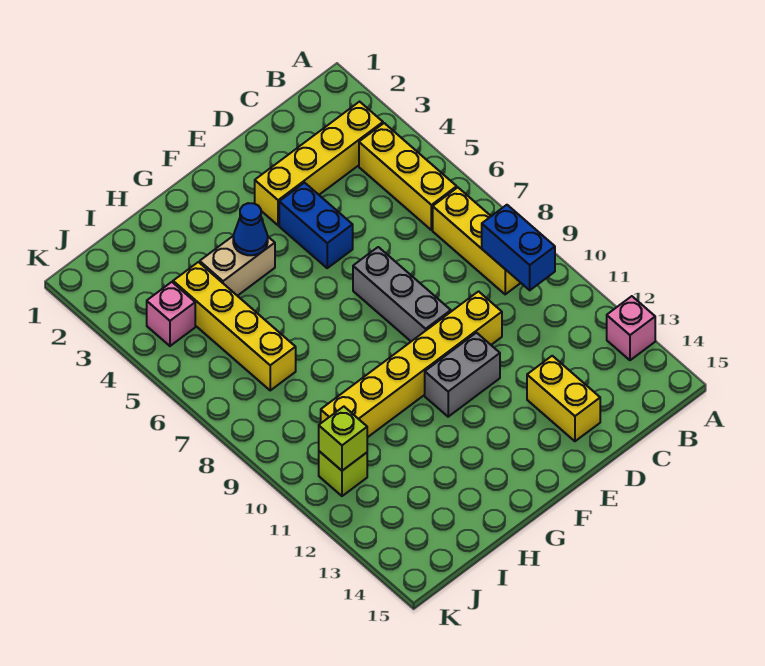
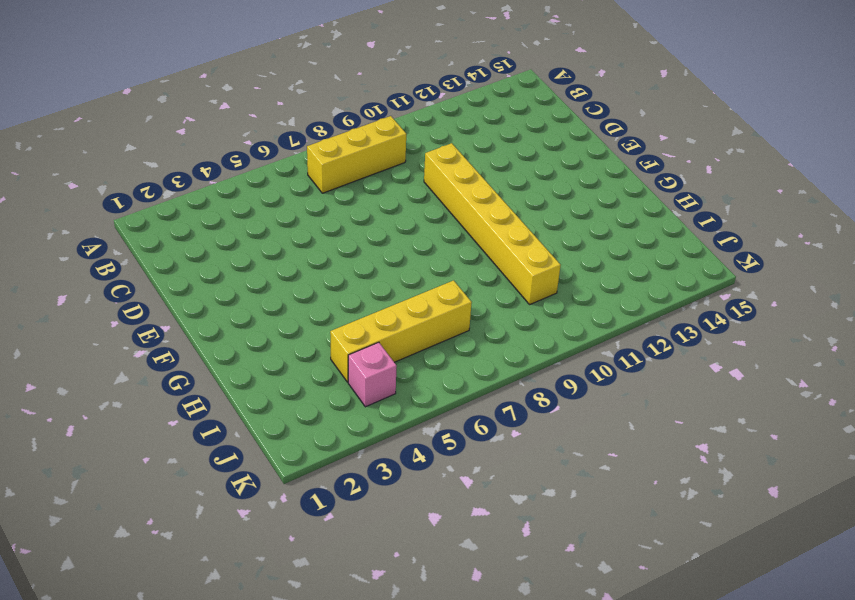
none -> pink brick A13 level 1
none -> yellow brick B3:E3 level 1
none -> yellow brick B4:B6 level 1

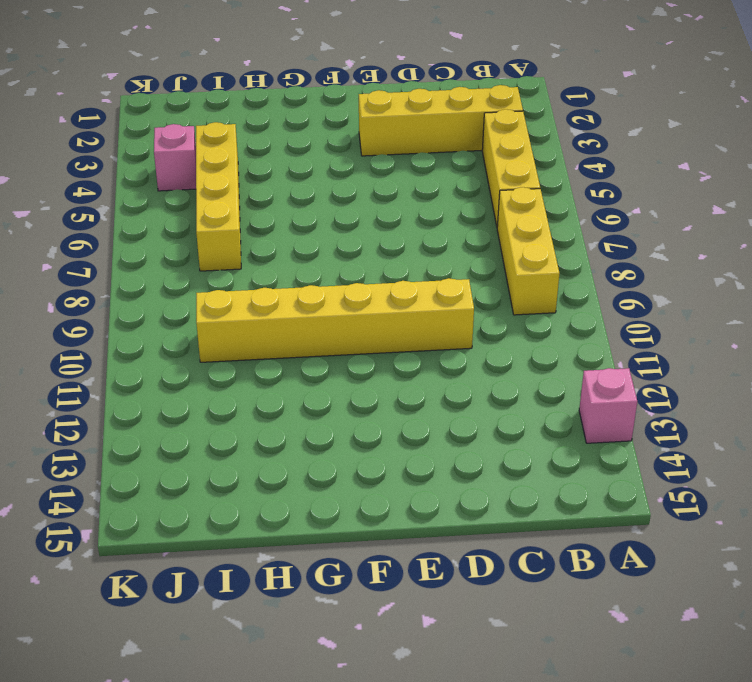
none -> yellow brick D13:D14 level 1
none -> blue brick E4:E5 level 1
none -> grey brick E7:E9 level 1

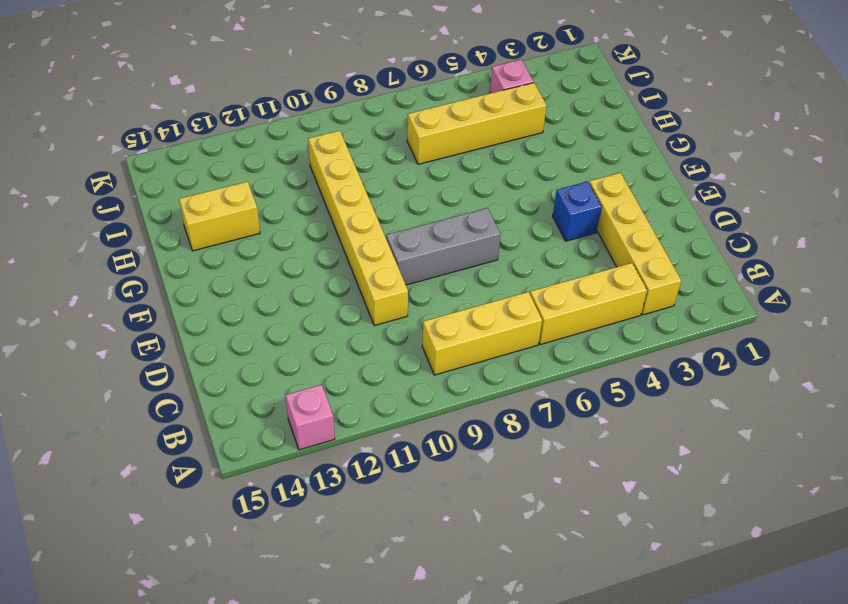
blue brick E4 level 1 -> blue brick E4:E5 level 1
yellow brick H13:H14 level 1 -> yellow brick D13:D14 level 1
none -> grey brick E11:F11 level 1
none -> tan brick G4:H4 level 1
none -> lime brick J11 level 1

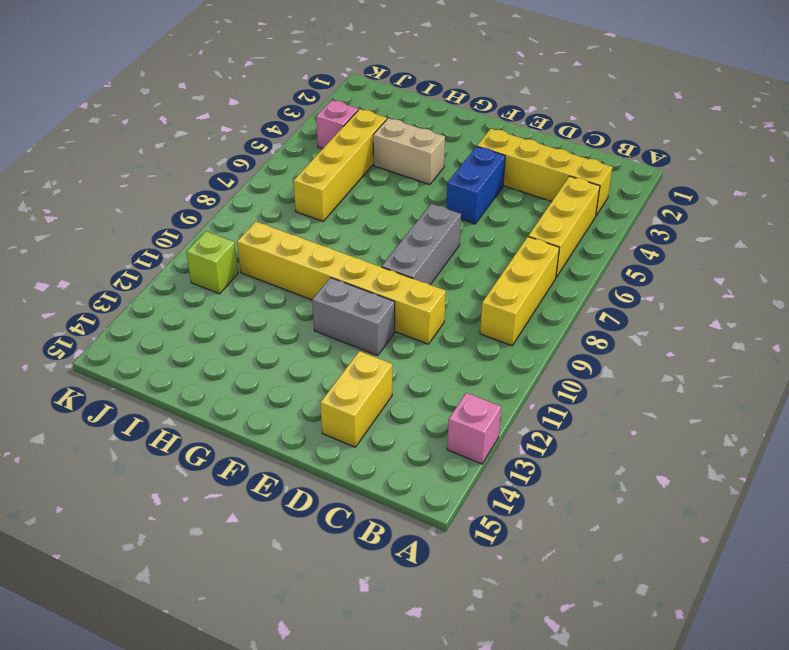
none -> blue brick B9:B10 level 2
none -> blue cone G4 level 2
none -> lime brick J11 level 2

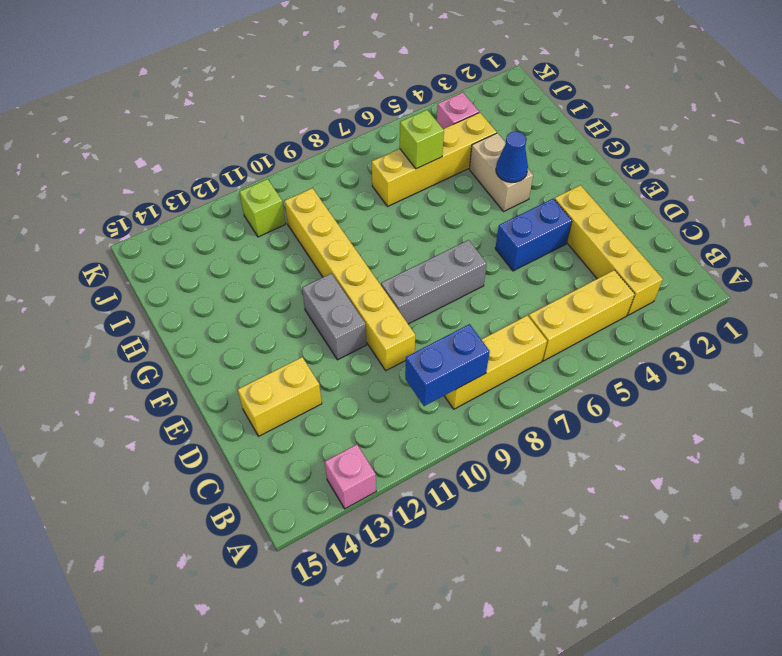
lime brick I6 level 2 -> lime brick J11 level 2

